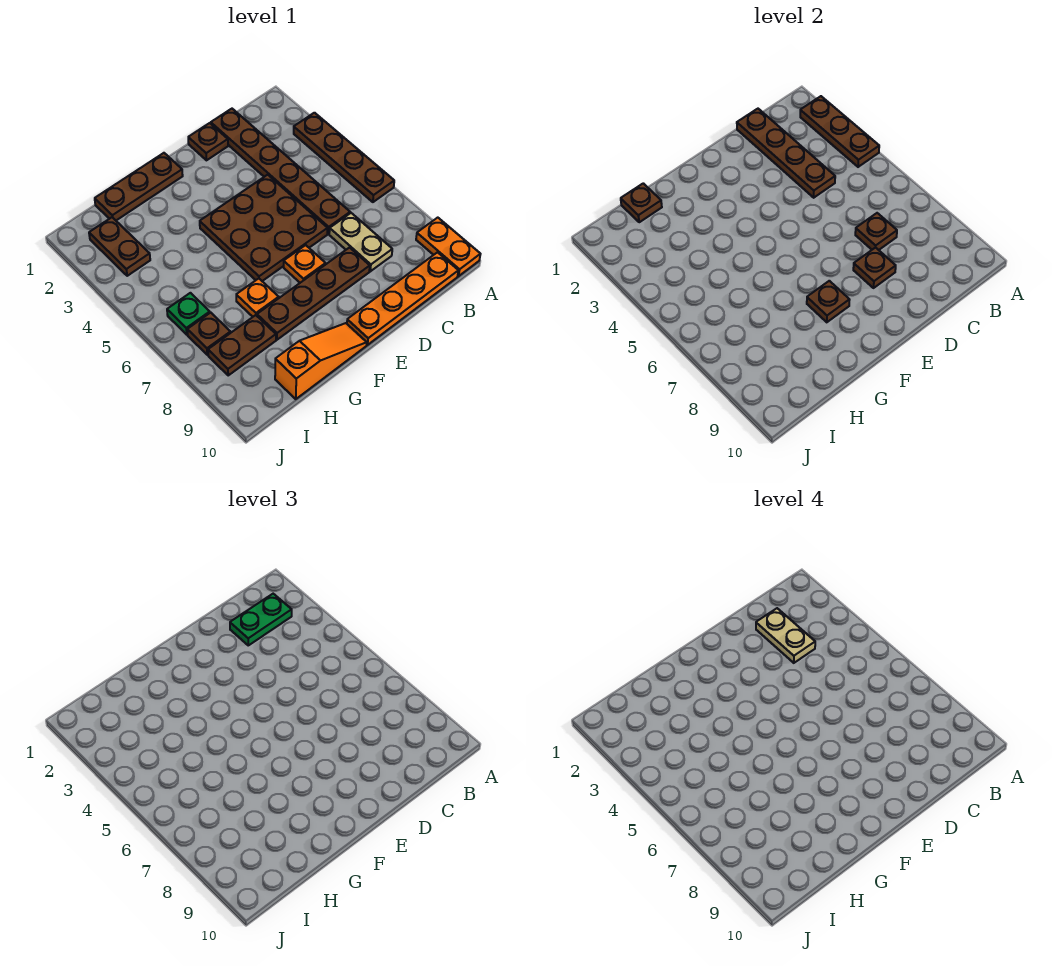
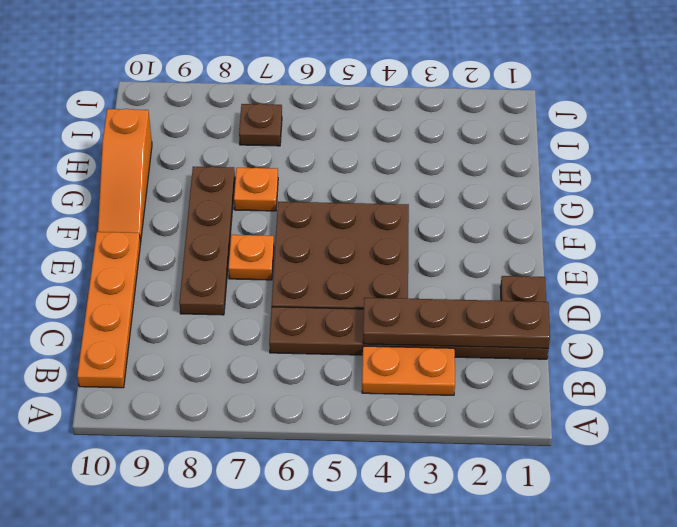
orange plate B3:B4 level 1 -> orange plate A9:A10 level 1
none -> brown plate A3:A6 level 1
none -> tan plate C7:C8 level 1
none -> brown plate F1:H1 level 1

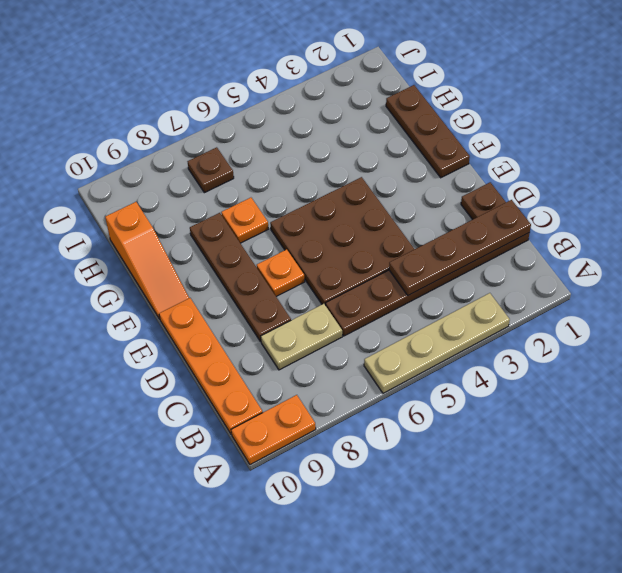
tan plate A3:A6 level 1 -> brown plate A3:A6 level 1
none -> brown plate H8:I8 level 1
none -> brown plate I2:I3 level 1
none -> green plate I6 level 1

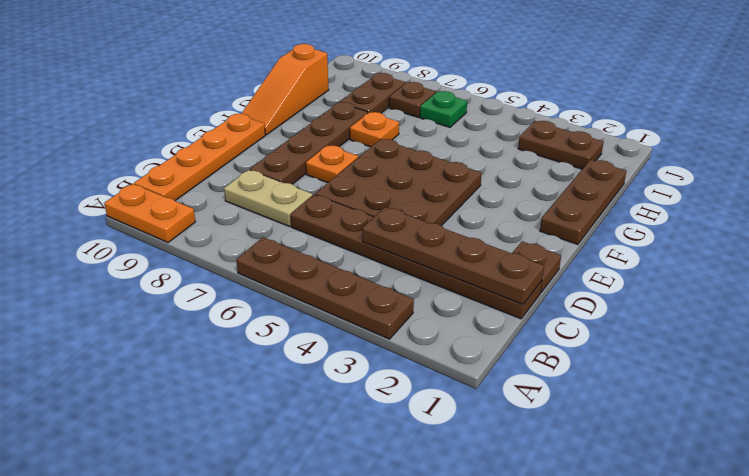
none -> brown plate A2:A4 level 2
none -> brown plate C7 level 2
none -> brown plate D8 level 2

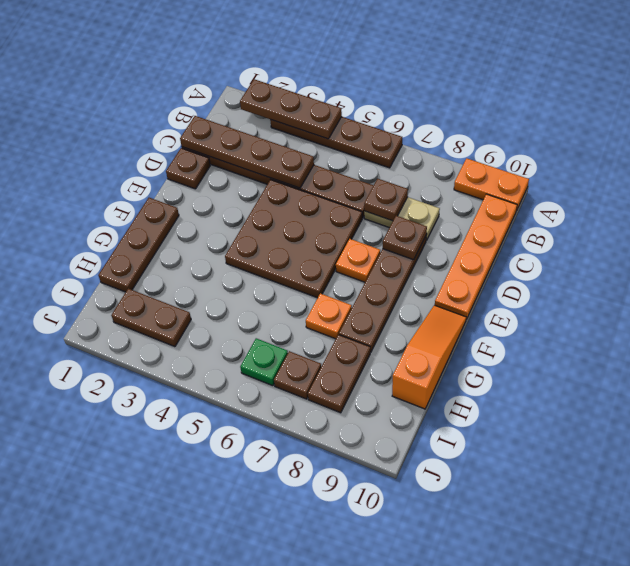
none -> brown plate F8 level 2
none -> brown plate H1 level 2
none -> green plate B2:C2 level 3

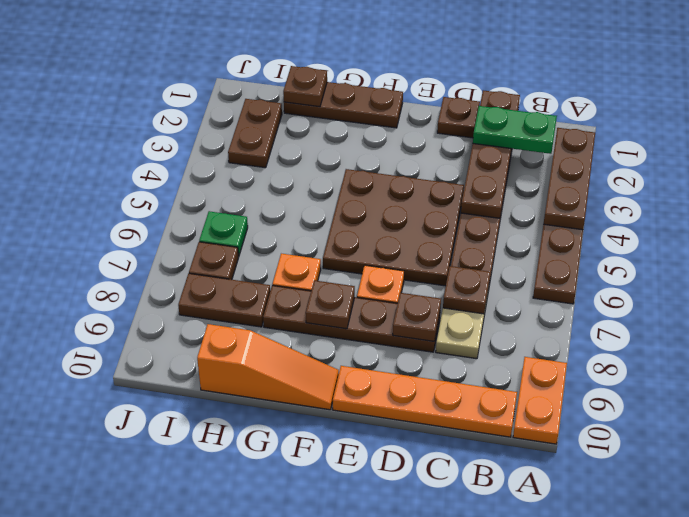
none -> tan plate C2:C3 level 4

